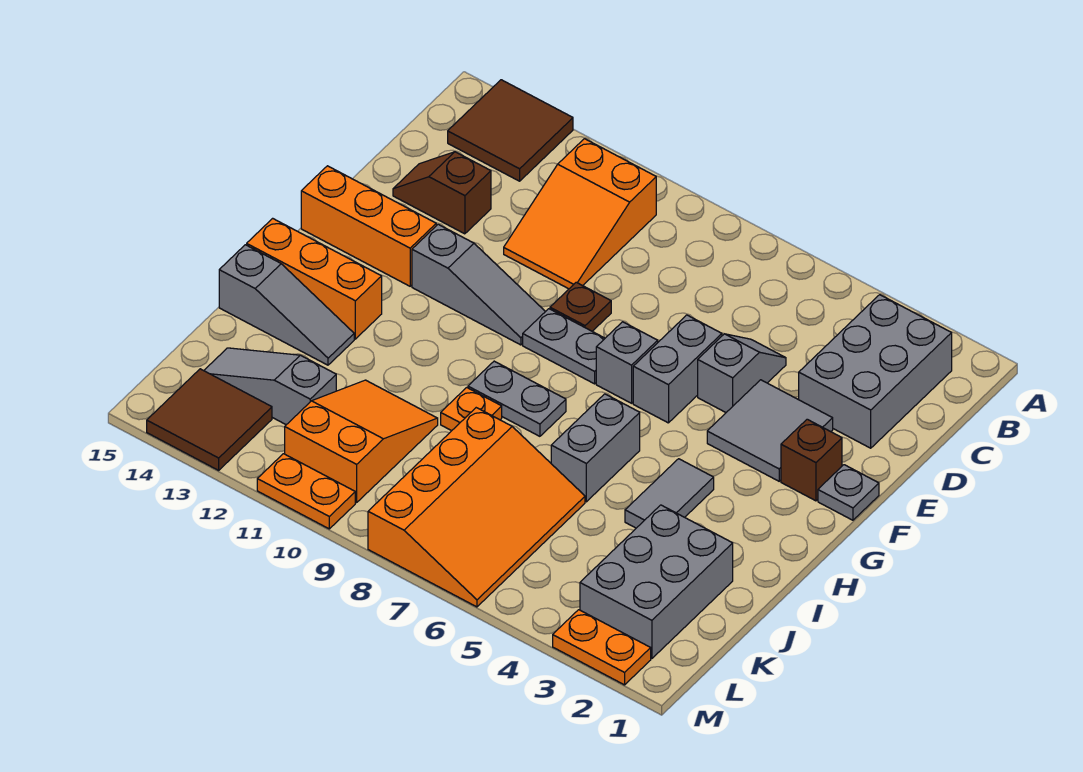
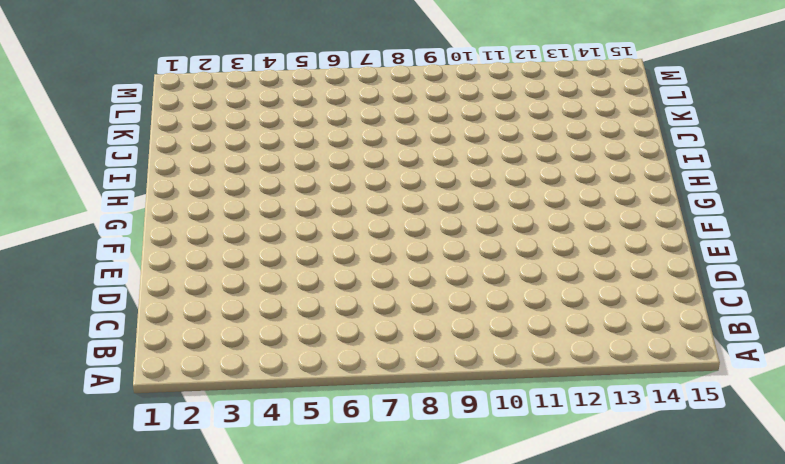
none -> brown tile A13:B14 level 1
none -> grey brick B2:D3 level 1
none -> orange slope B10:D11 level 1 top B

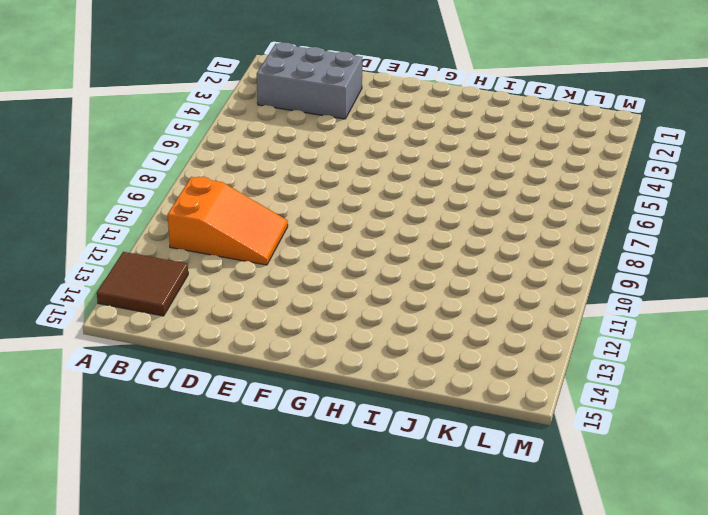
none -> grey slope D5:E5 level 1 top E
none -> brown slope D13:D14 level 1 top 13
none -> grey tile E3:F4 level 1

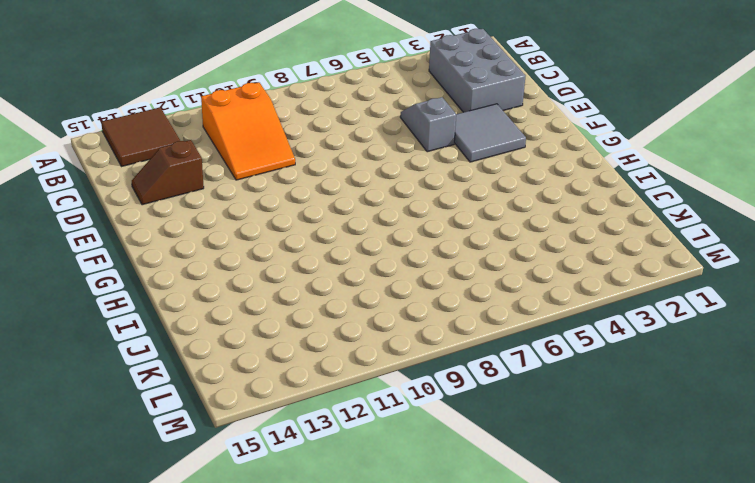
none -> grey brick E6:F6 level 1
none -> brown plate E9 level 1
none -> grey plate F1 level 1

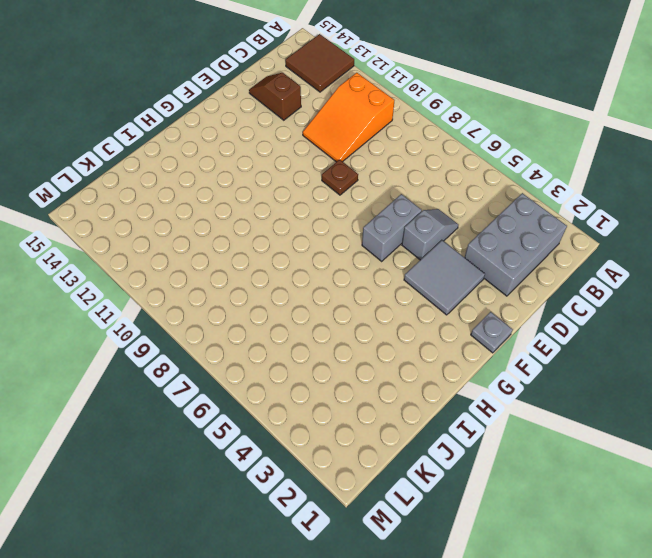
none -> brown brick F2 level 1
none -> grey brick F7 level 1
none -> grey plate F8:F9 level 1

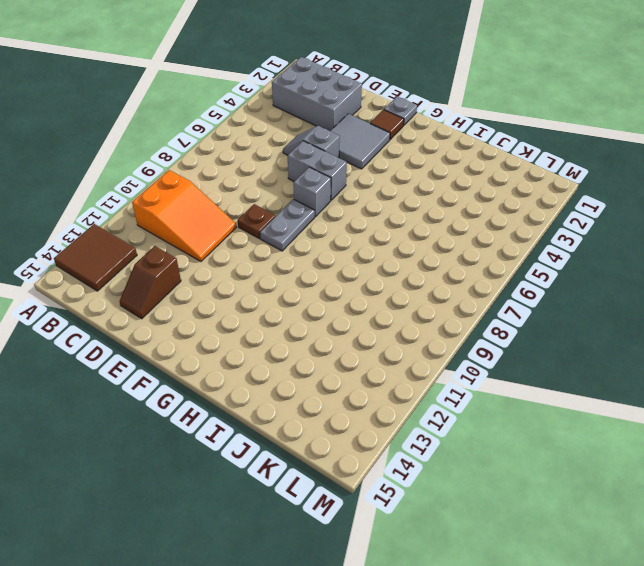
brown tile F2 level 1 -> brown brick F2 level 1
none -> grey slope F10:F12 level 1 top 12
none -> orange brick F13:F15 level 1
none -> grey tile H4:I4 level 1

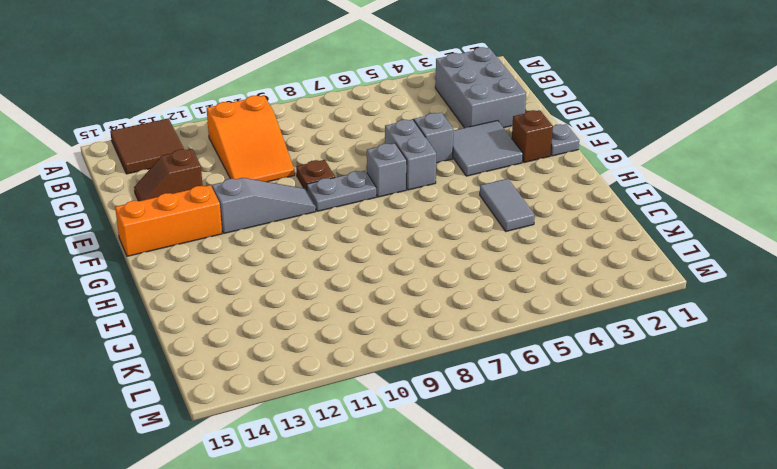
none -> grey brick H6:I6 level 1
none -> grey plate H8:H9 level 1
none -> orange brick H13:H15 level 1

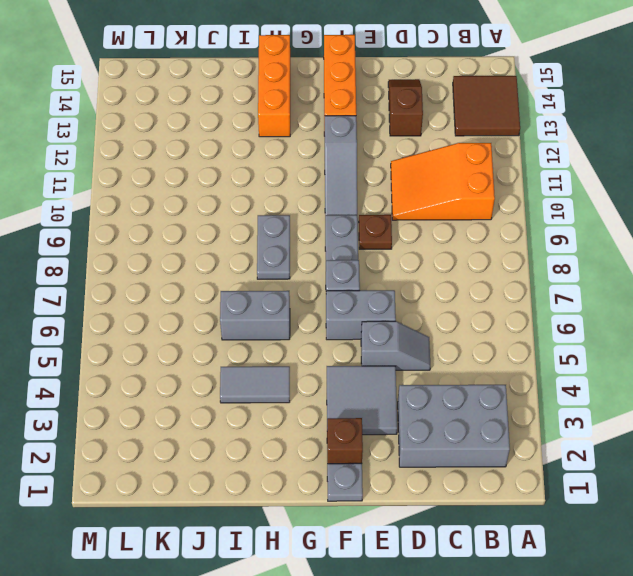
none -> orange plate I9 level 1
none -> grey slope I13:I15 level 1 top 15
none -> grey brick J2:L3 level 1

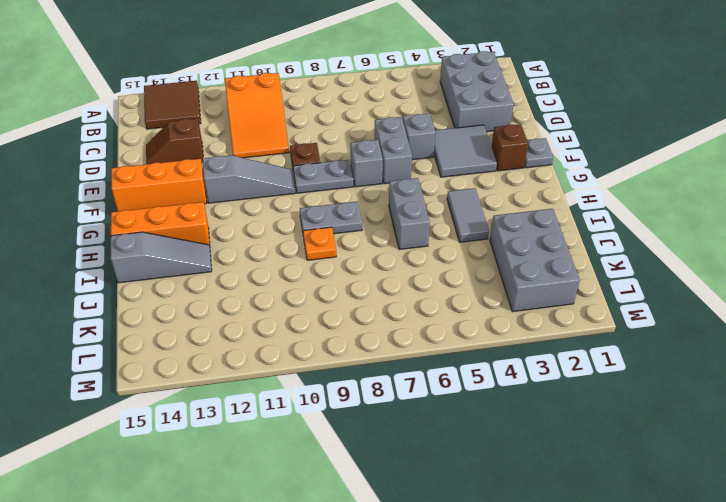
none -> orange slope J6:M8 level 1 top 8
none -> orange slope J10:L11 level 1 top L
none -> grey slope K12:K14 level 1 top 12

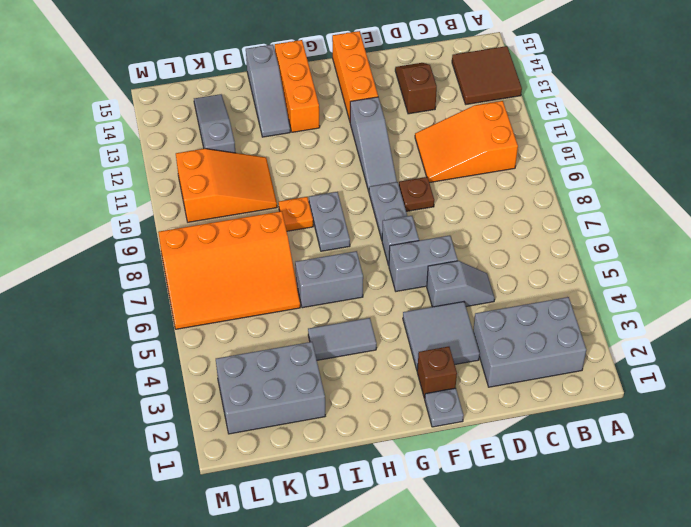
none -> brown tile L13:M14 level 1
none -> orange plate M2:M3 level 1
none -> orange plate M10:M11 level 1

